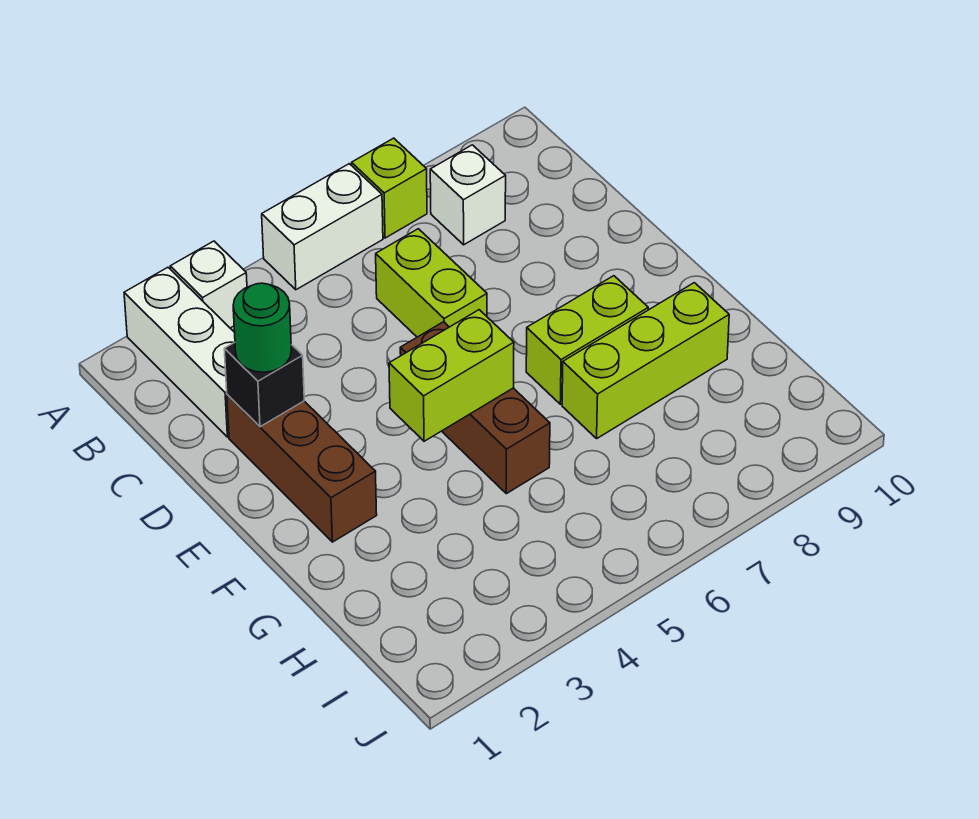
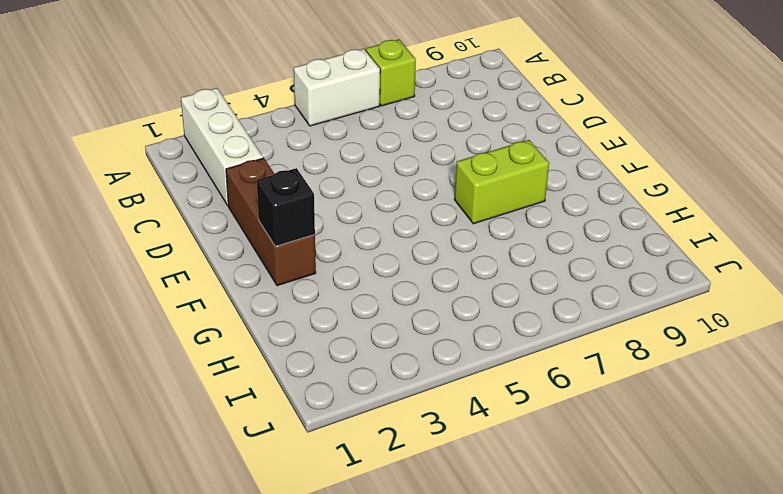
black brick F2 level 2 -> black brick D2 level 2
none -> white brick A3 level 1
none -> white brick B8 level 1
none -> lime brick C6:D6 level 1

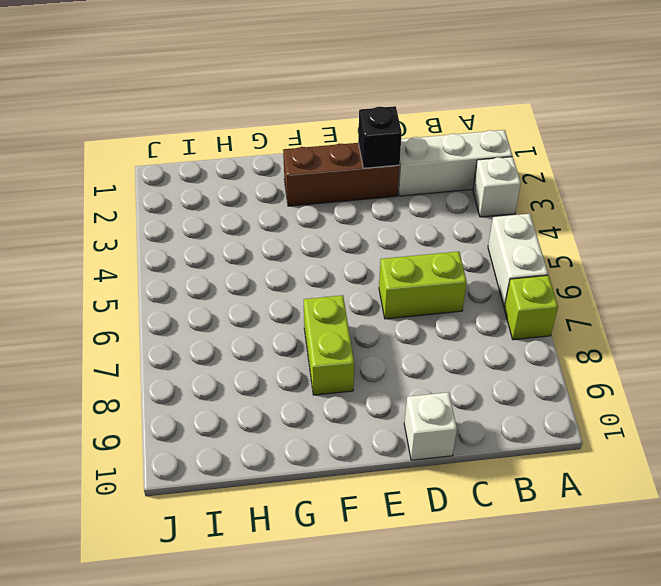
white brick D10 level 1 -> white brick B8 level 1
none -> brown brick E5:G5 level 1
none -> lime brick G7:G9 level 1
none -> lime brick F4:F5 level 2

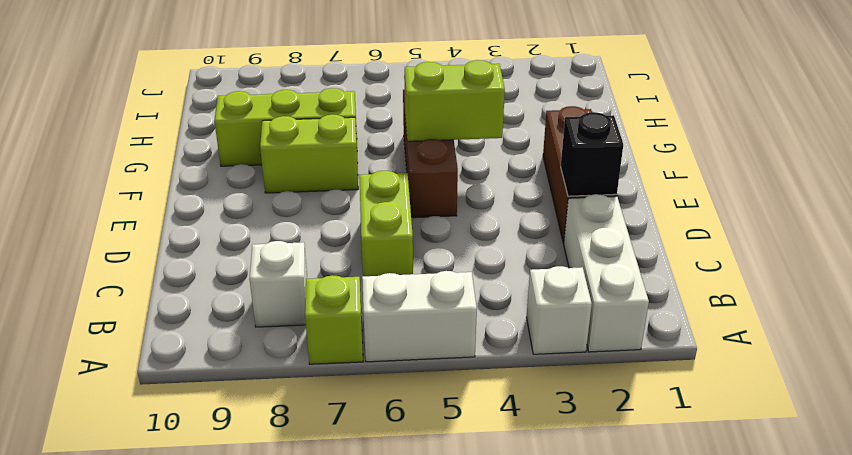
none -> green round brick D2 level 3

